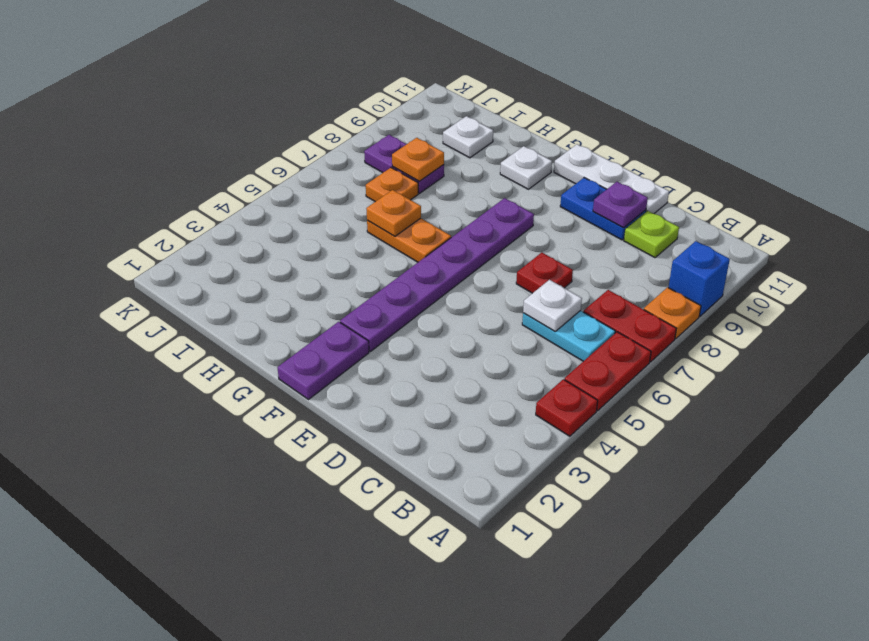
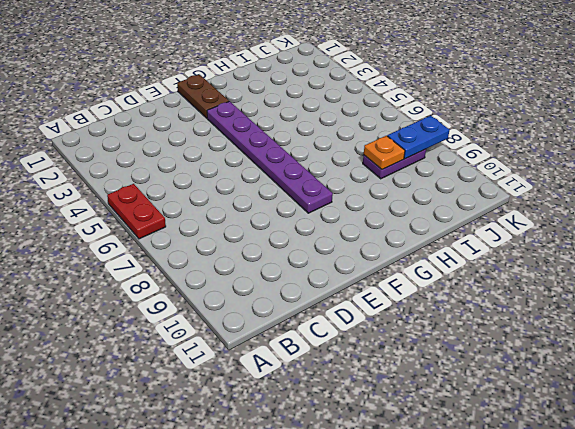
brown plate F1:F2 level 1 -> purple plate F1:F2 level 1
blue plate J8:K8 level 2 -> blue plate D10:E10 level 1
none -> red plate A4 level 1
none -> red plate A7:B7 level 1
none -> orange plate A8 level 1

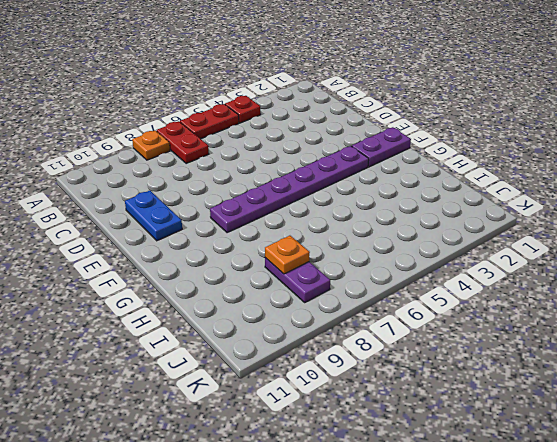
none -> blue brick A9 level 1
none -> cyan plate B6:C6 level 1
none -> lime plate C10 level 1

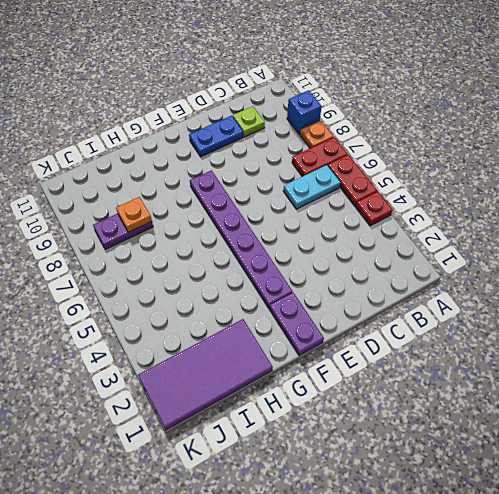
purple tile H1:K2 level 1 -> none
none -> red plate D7 level 1
none -> white plate D11:F11 level 1
none -> orange plate G6:H6 level 1

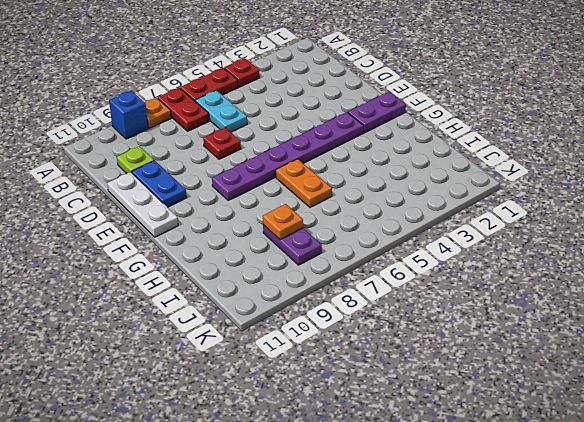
none -> white plate G10 level 1
none -> orange plate I7 level 1
none -> white plate I10 level 1

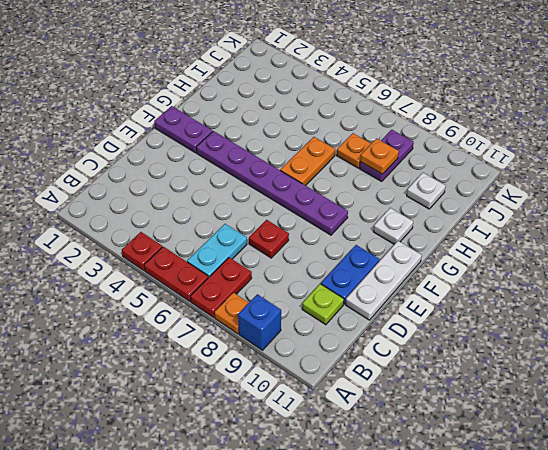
none -> white plate C6 level 2
none -> purple plate D10 level 2
none -> orange plate H6 level 2

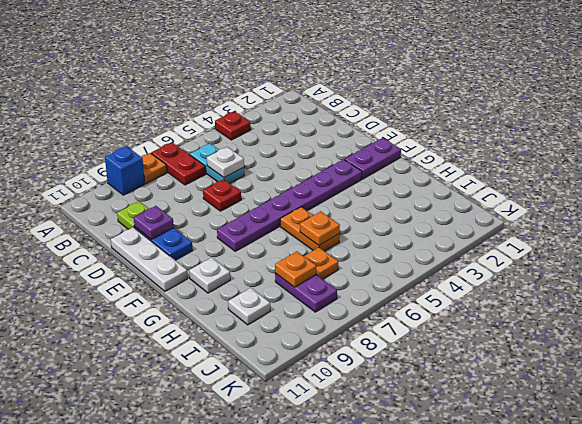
none -> red plate A5:A6 level 1

